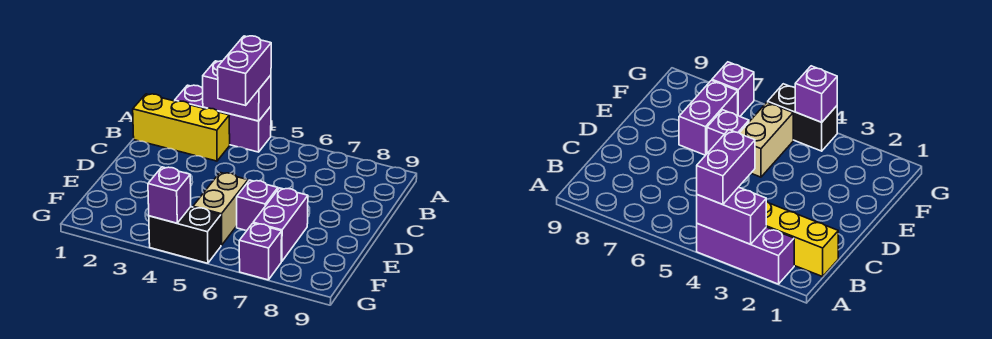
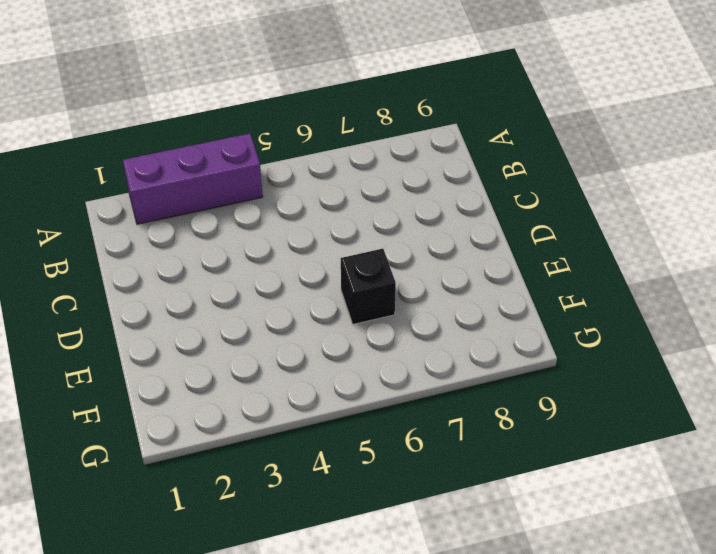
black brick E6 level 1 -> purple brick E6 level 1
none -> yellow brick B1:B3 level 1
none -> tan brick E5:F5 level 1

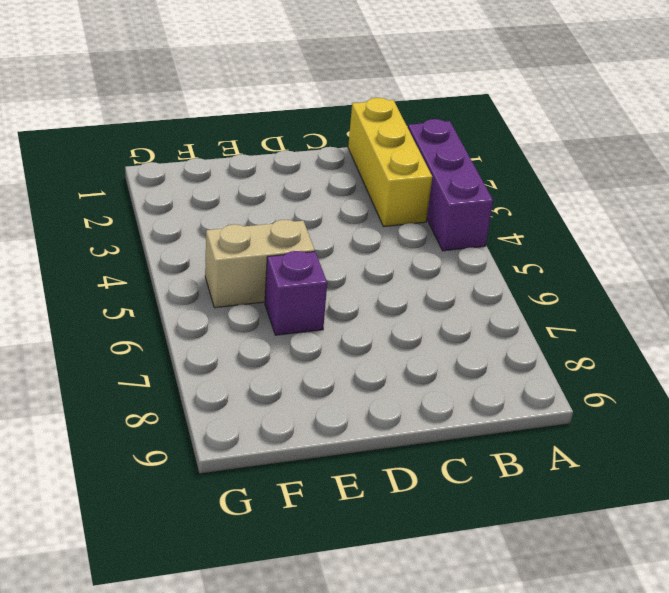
none -> purple brick E7:F7 level 1
none -> black brick G4:G5 level 1

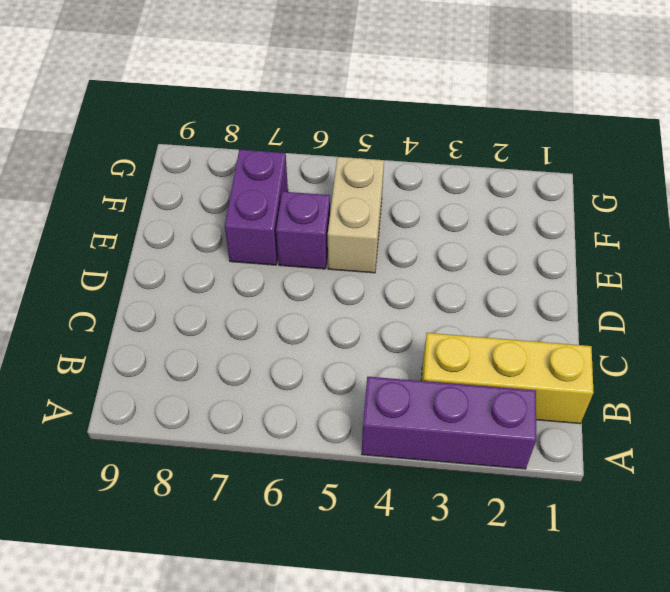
none -> black brick G4:G5 level 1
none -> purple brick G7 level 1

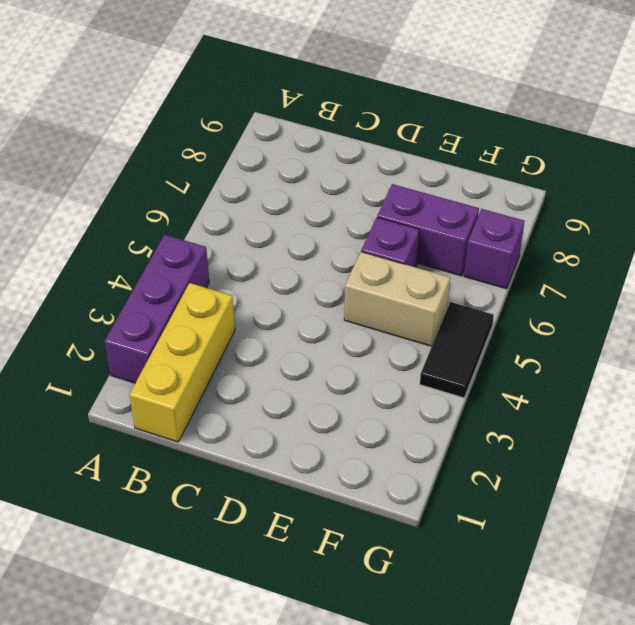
black tile G4:G5 level 1 -> black brick G4:G5 level 1
none -> purple brick A3:A4 level 2
none -> purple brick G4 level 2

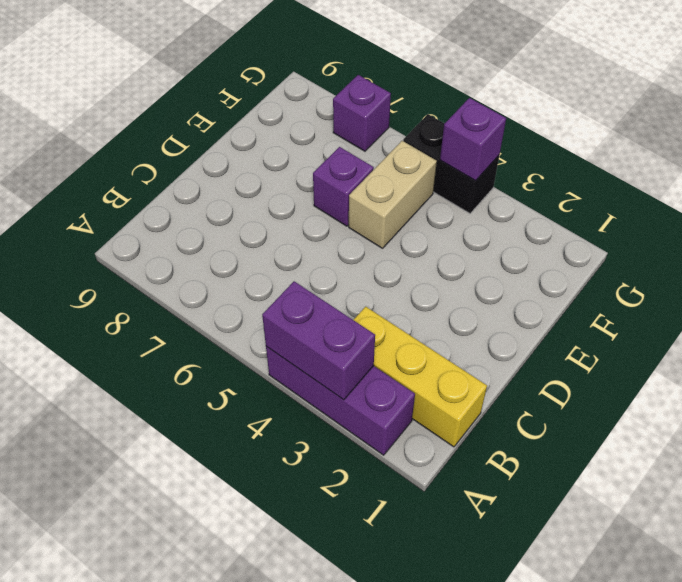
none -> purple brick E7:F7 level 1
none -> purple brick A4:B4 level 3

